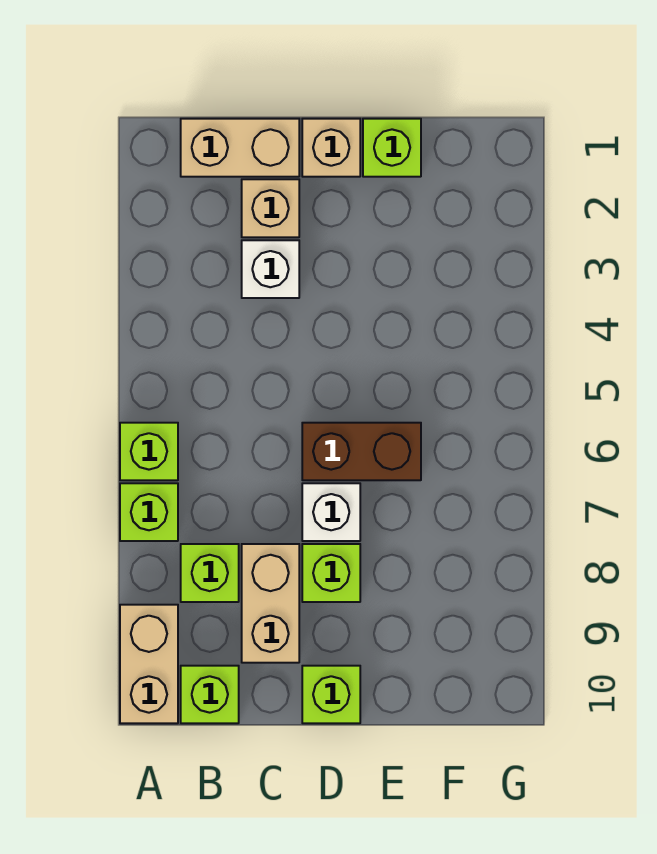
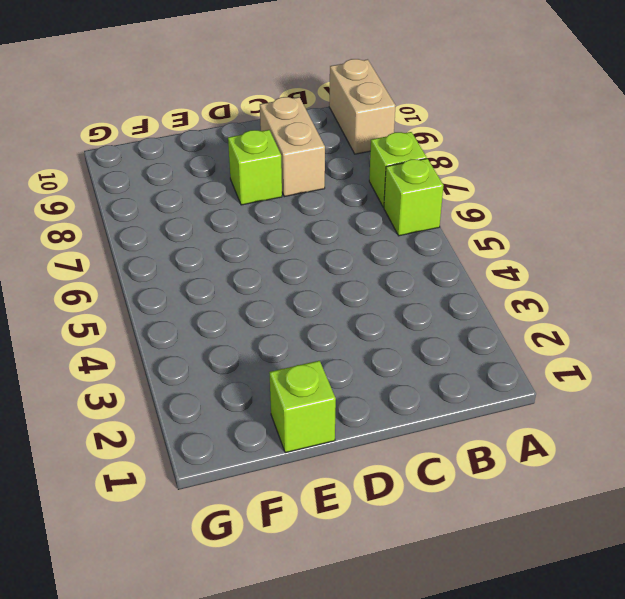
none -> tan brick B1:C1 level 1
none -> lime brick B8 level 1
none -> lime brick B10 level 1

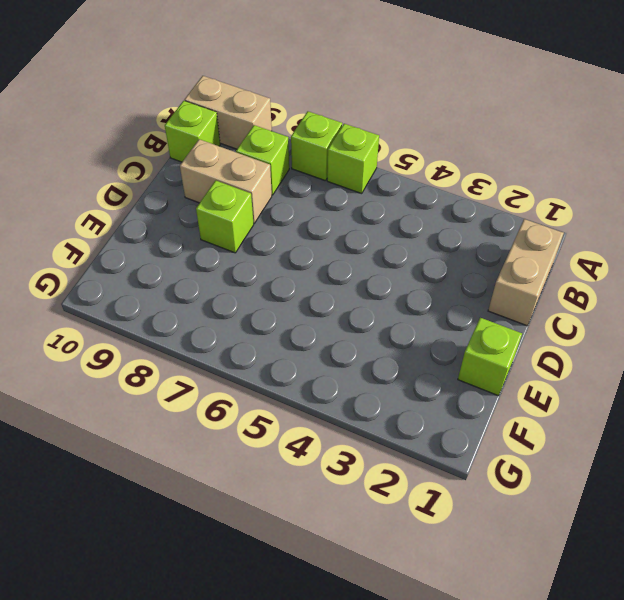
none -> tan brick C2 level 1
none -> white brick C3 level 1
none -> tan brick D1 level 1

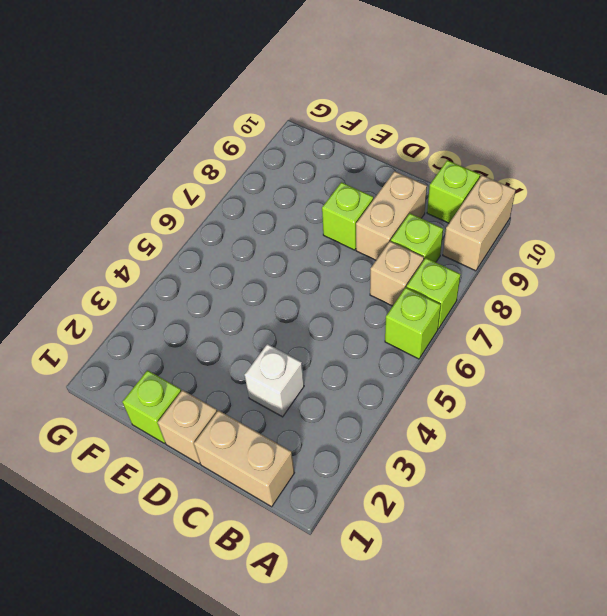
tan brick B7 level 1 -> tan brick C2 level 1
none -> brown brick D6:E6 level 1
none -> white brick D7 level 1
none -> lime brick D10 level 1

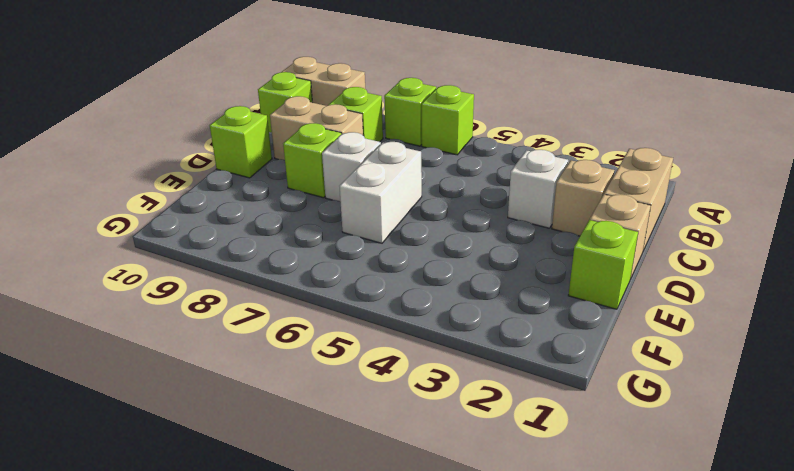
white brick D6:E6 level 1 -> brown brick D6:E6 level 1

